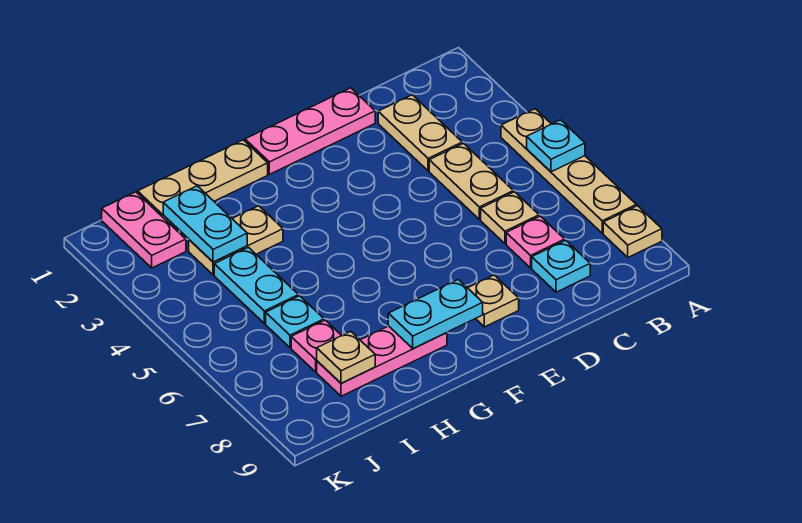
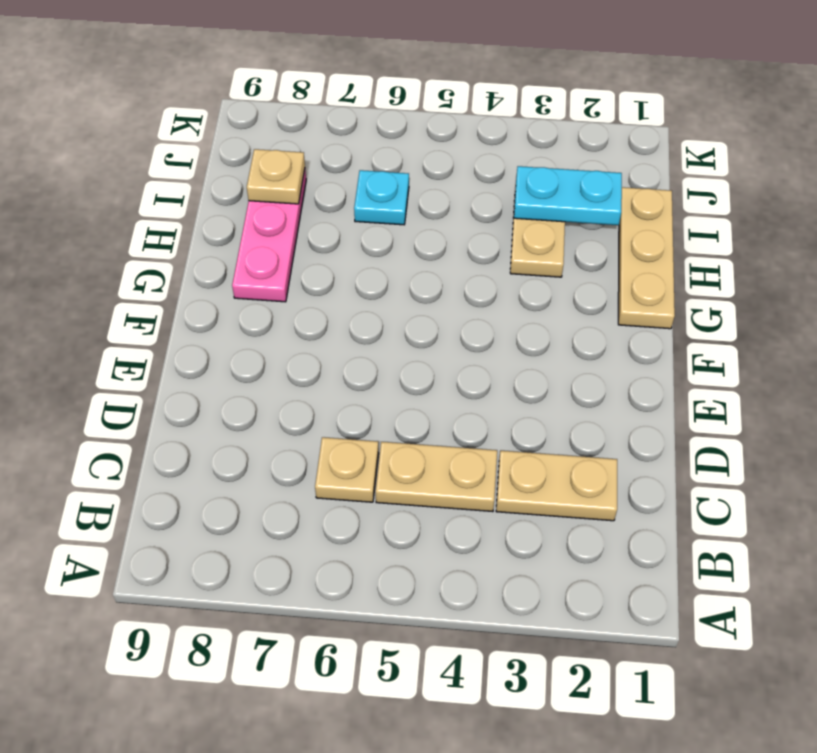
none -> tan plate A4:A7 level 1
none -> tan plate A8 level 1
none -> pink plate C7 level 1

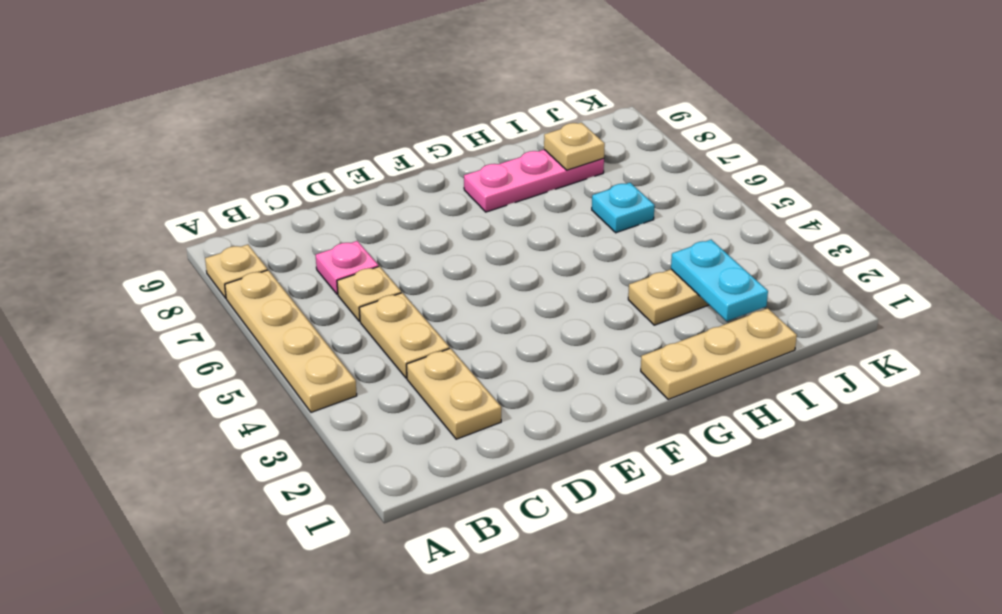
none -> cyan plate C8 level 1
none -> pink plate D1:F1 level 1
none -> tan plate E8 level 1

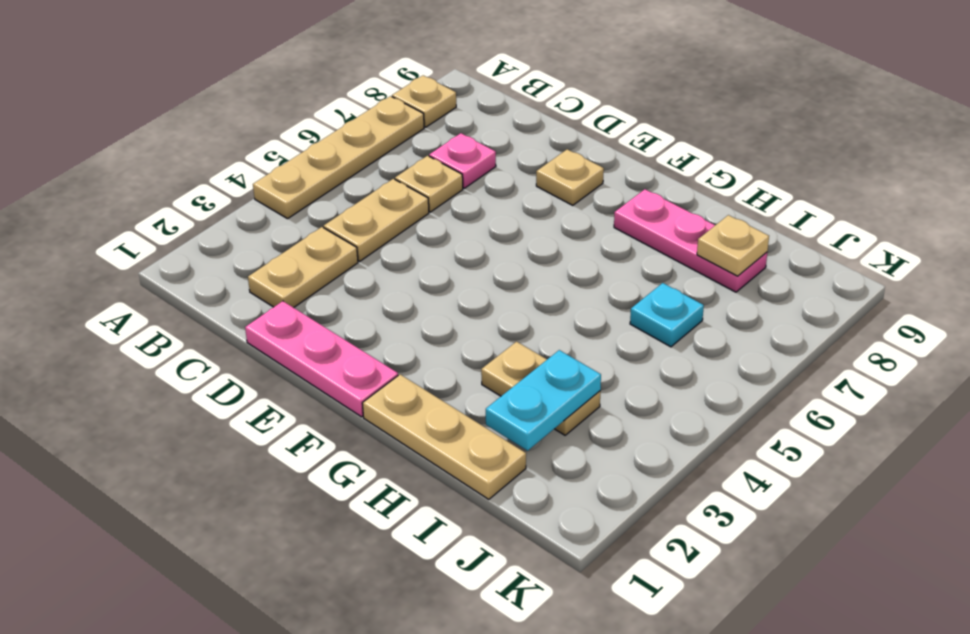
none -> cyan plate C8 level 1
none -> cyan plate I4:I5 level 1
none -> pink plate I7 level 1

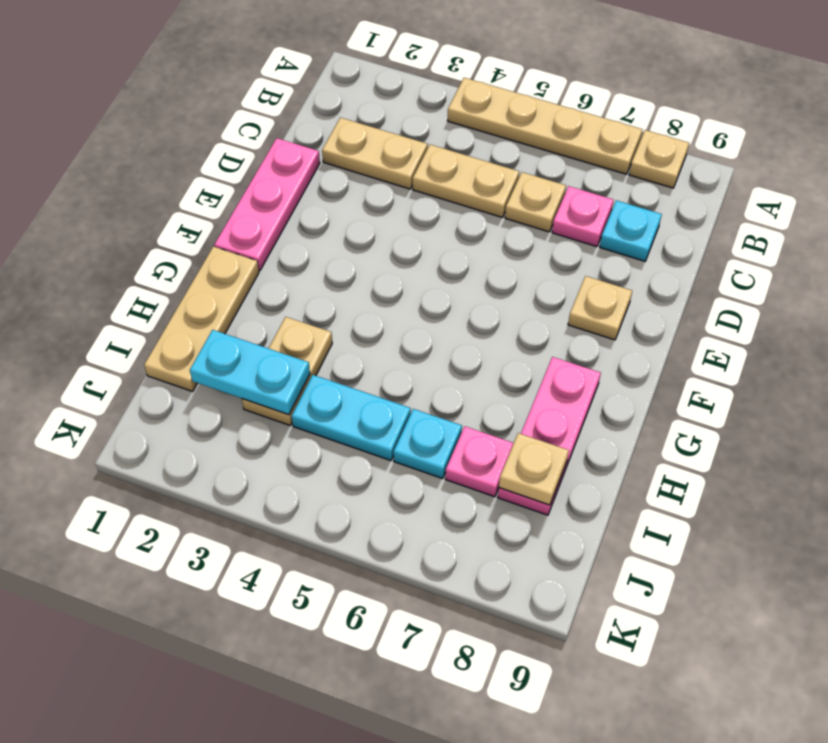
none -> pink plate J1:J2 level 1
none -> cyan plate A5 level 2
none -> cyan plate F8:G8 level 2

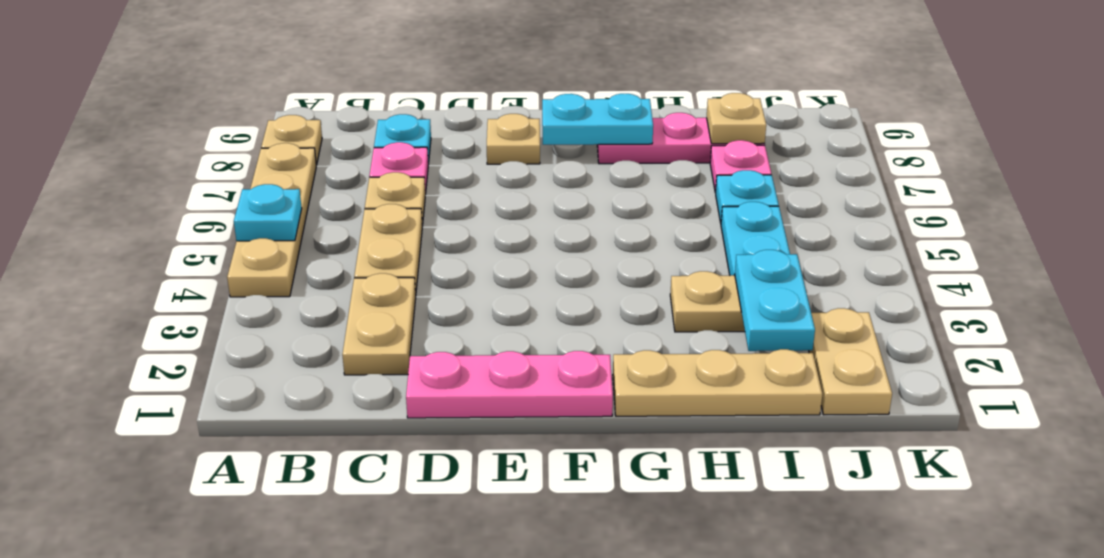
tan plate J1:J2 level 1 -> pink plate J1:J2 level 1

